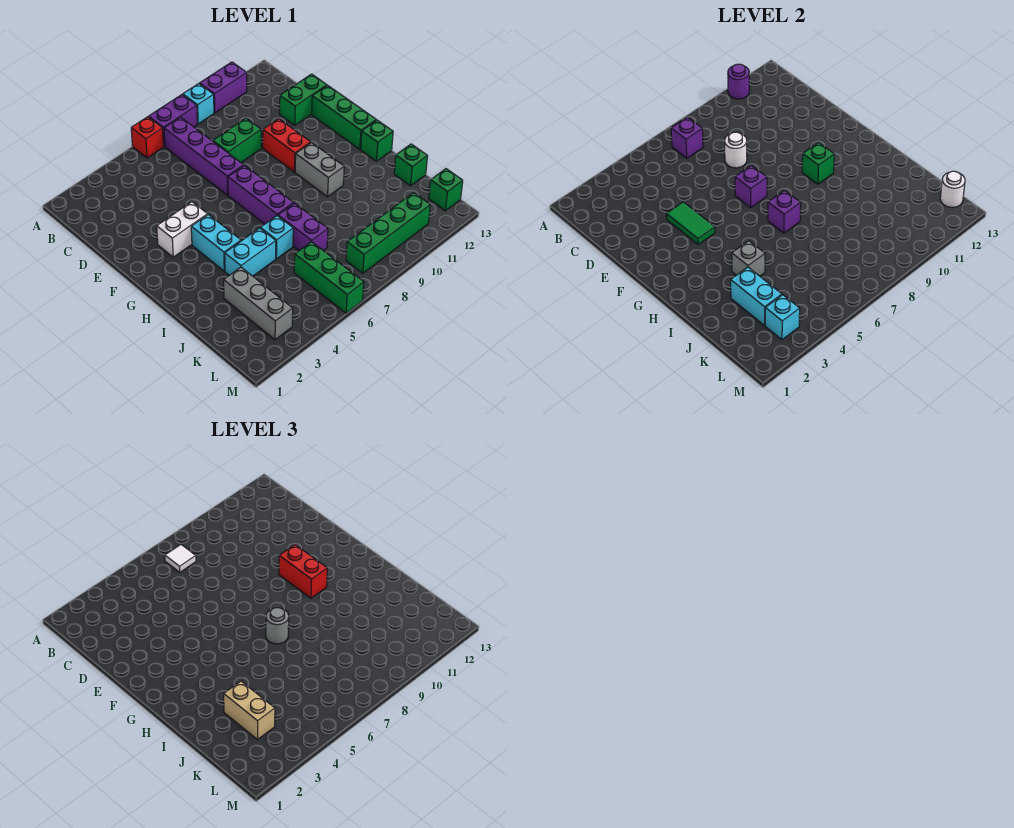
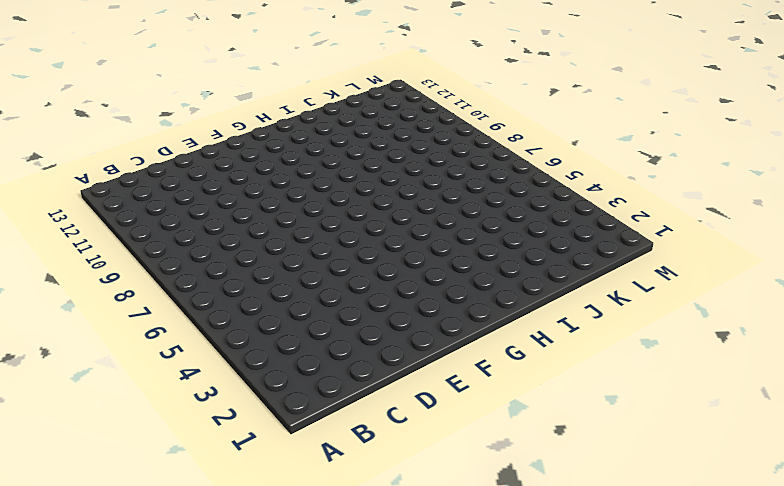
none -> red brick A6 level 1
none -> purple brick A7:A8 level 1
none -> cyan brick A9 level 1
none -> purple brick A10:A11 level 1

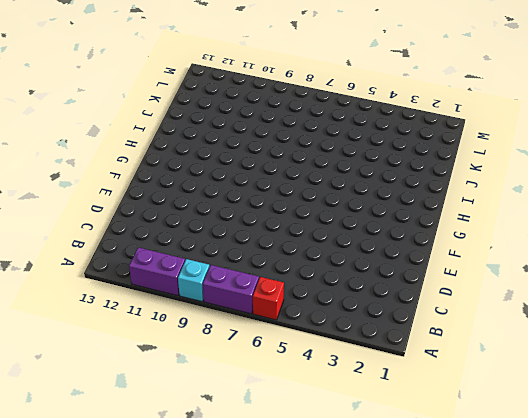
none -> purple brick B7:E7 level 1
none -> green brick D8:D9 level 1
none -> green brick D12:D13 level 1
none -> red brick E10:F10 level 1

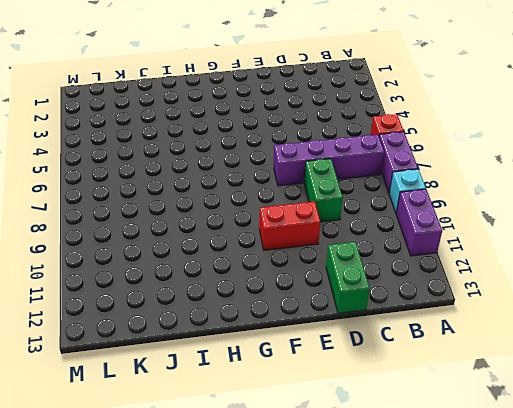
none -> green brick E13:G13 level 1
none -> white brick F3:F4 level 1
none -> purple brick F7:H7 level 1
none -> cyan brick G4:H4 level 1

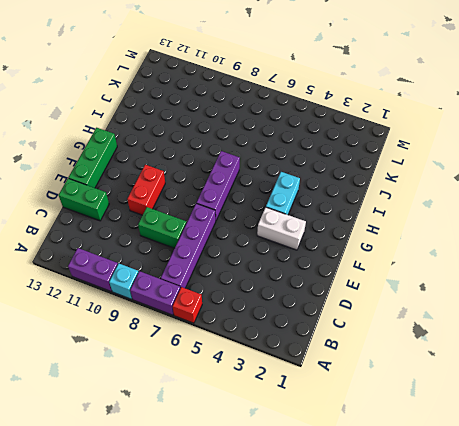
none -> grey brick G10:H10 level 1
none -> green brick H13 level 1
none -> cyan brick I4:I5 level 1
none -> cyan brick I6 level 1

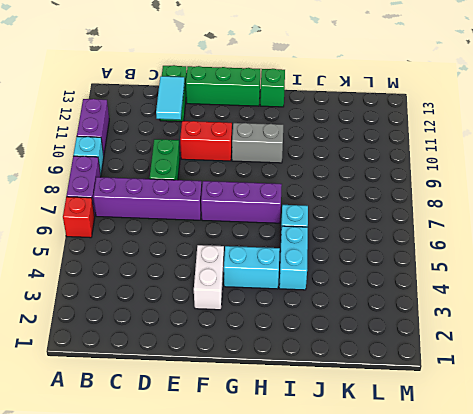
cyan tile D11:D12 level 2 -> none
none -> purple brick I7:J7 level 1
none -> grey brick J3:L3 level 1
none -> green brick J13 level 1
none -> green brick K6:M6 level 1

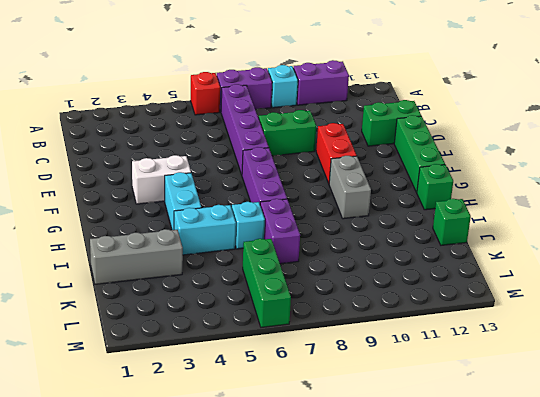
grey brick J1:J3 level 1 -> grey brick J3:L3 level 1
none -> green brick L8:L11 level 1
none -> green brick L13 level 1
none -> purple round brick A11 level 2
none -> purple brick B7 level 2

